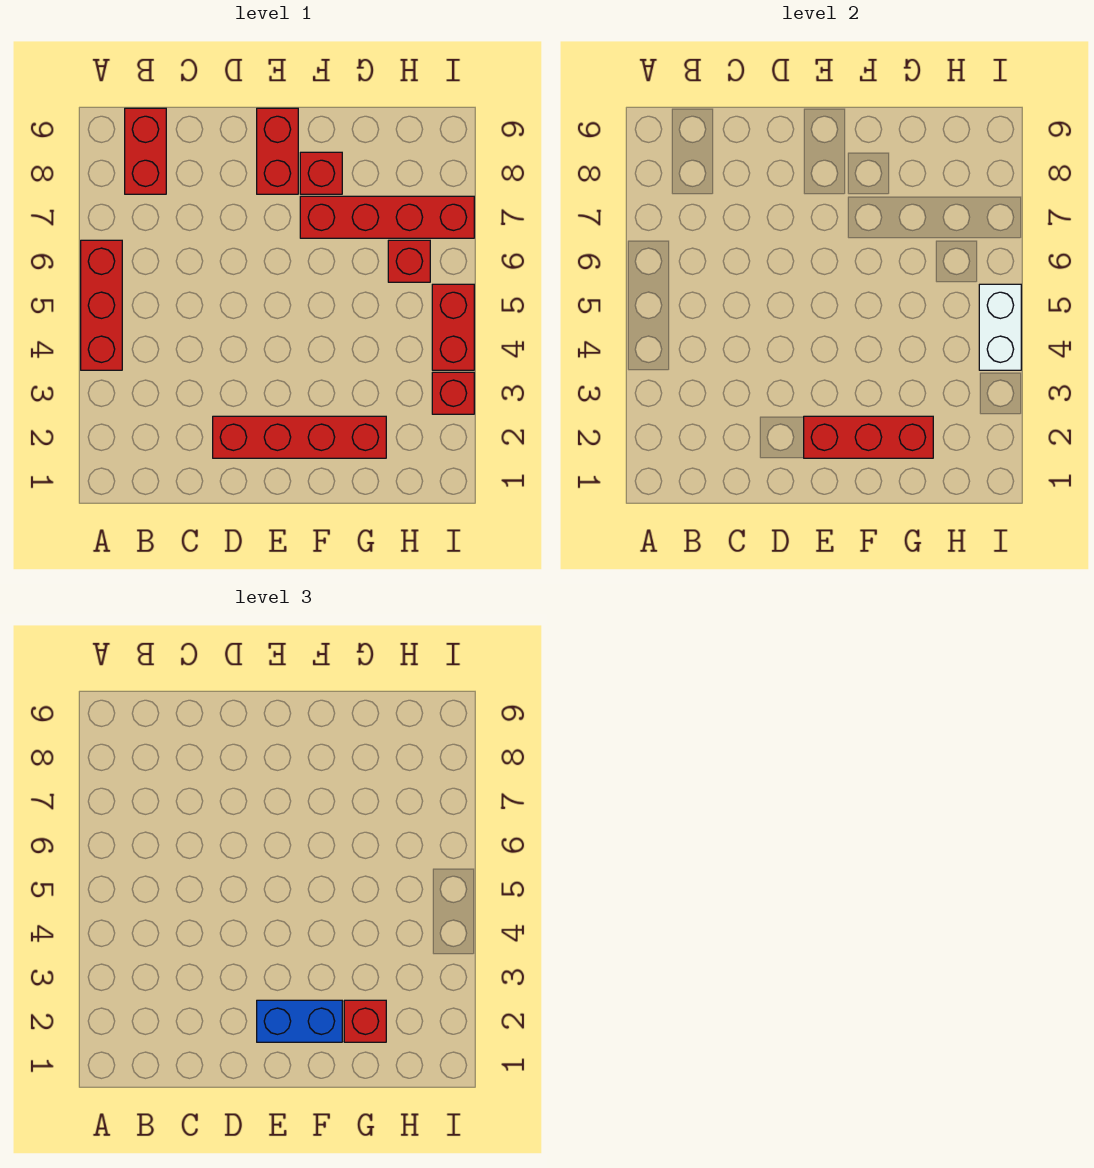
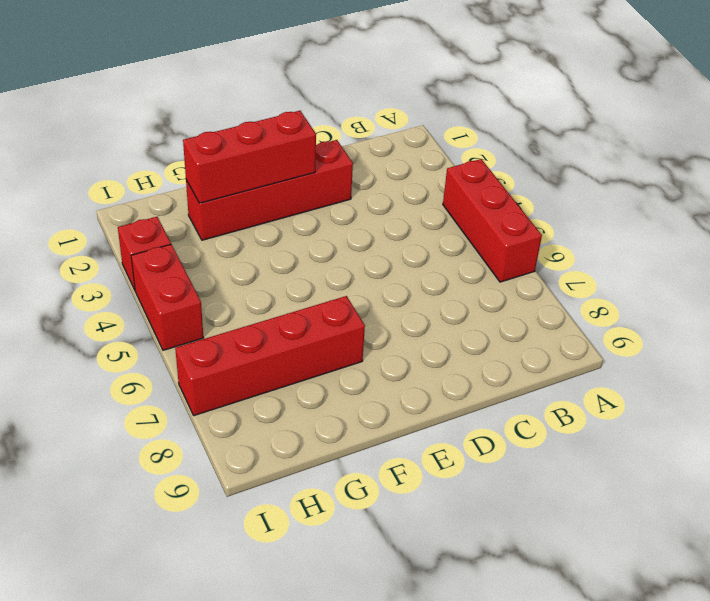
none -> red brick B8:B9 level 1
none -> red brick E8:E9 level 1
none -> red brick F8 level 1

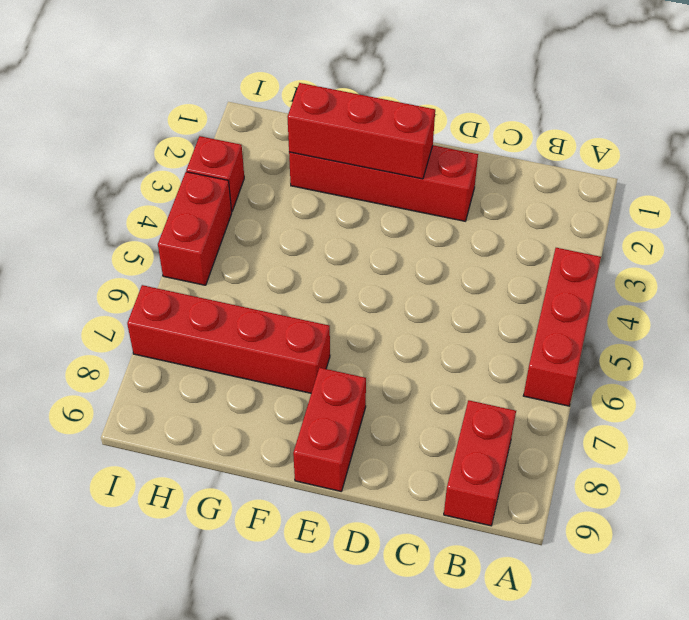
none -> red brick F8 level 1
none -> red brick H6 level 1
none -> white brick I4:I5 level 2

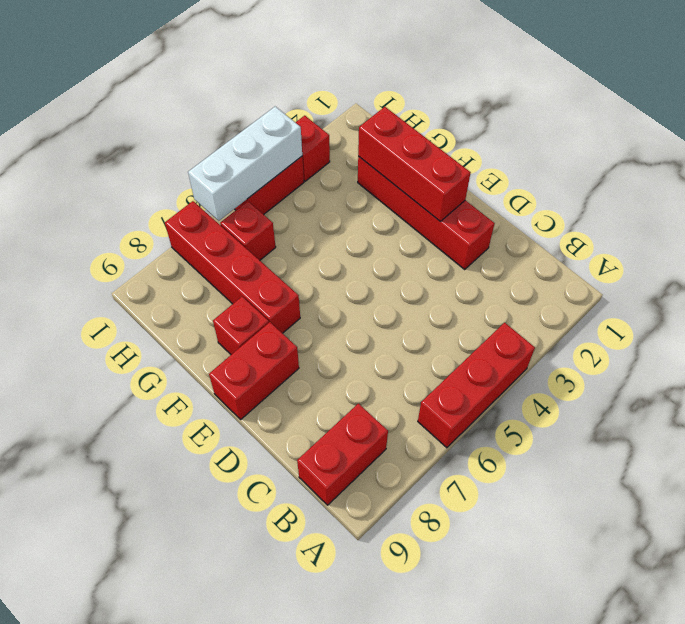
white brick I4:I6 level 2 -> white brick I4:I5 level 2
none -> blue brick E2:F2 level 3
none -> red brick G2 level 3

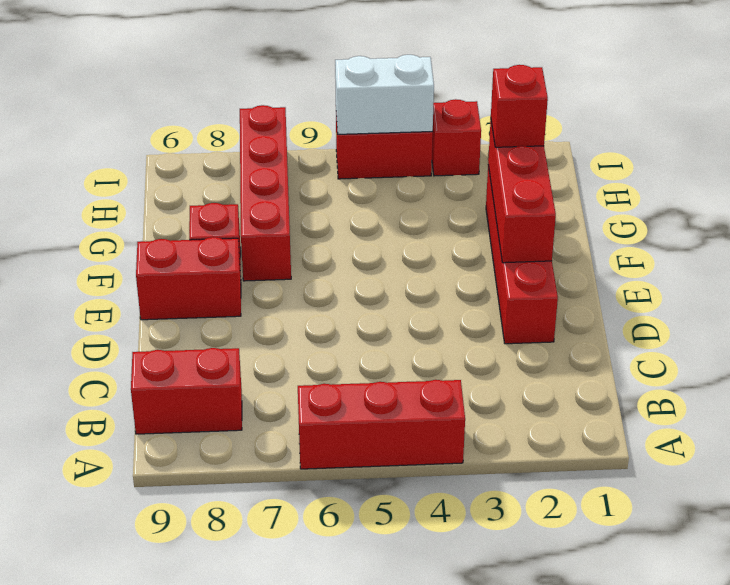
none -> red brick H6 level 1
none -> blue brick E2:F2 level 3

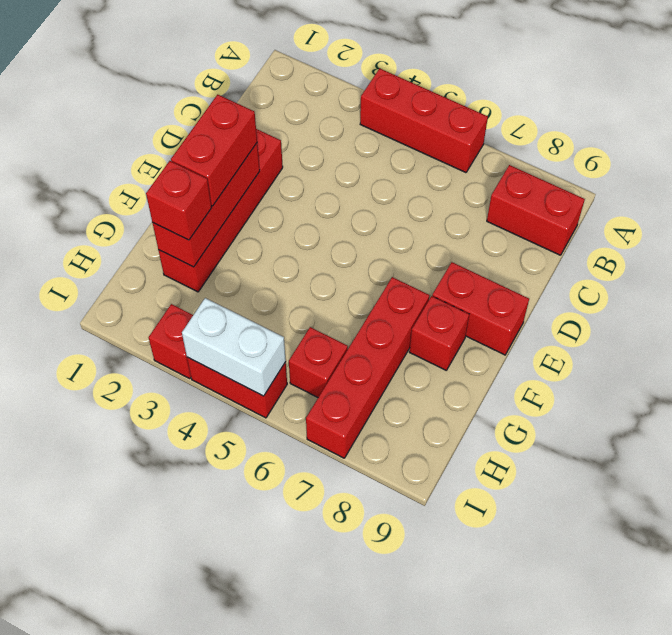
red brick E2:F2 level 3 -> blue brick E2:F2 level 3

